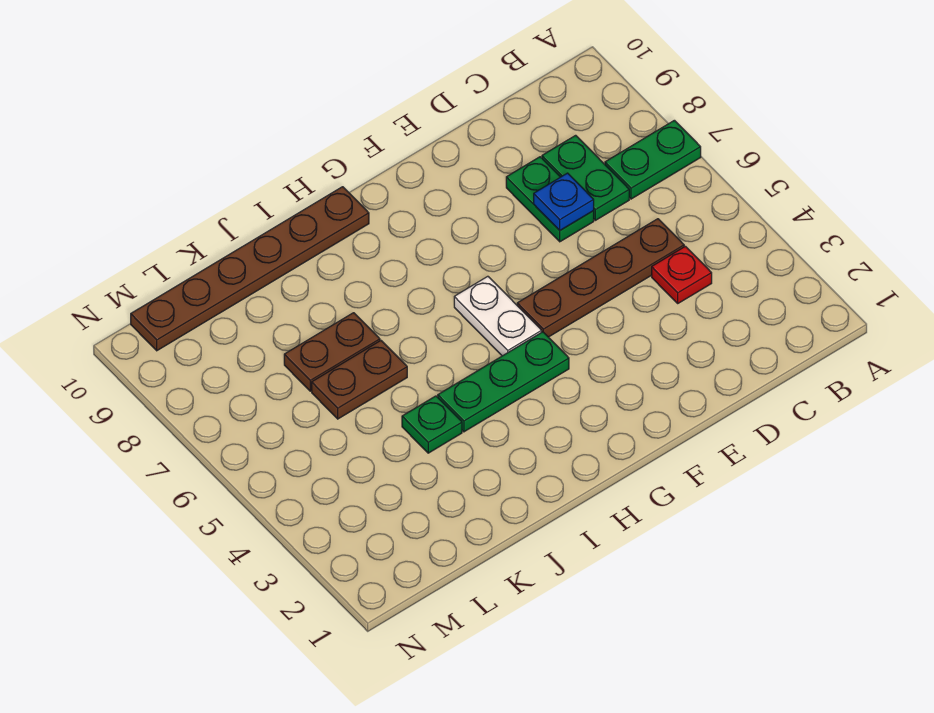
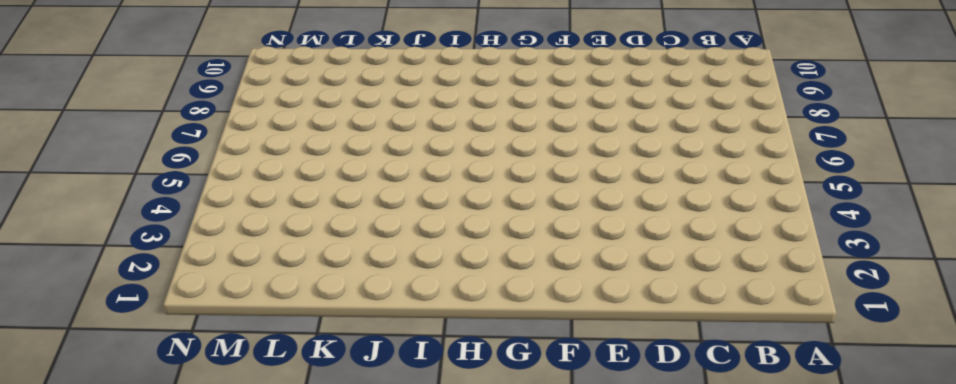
none -> green plate A7:B7 level 1
none -> red plate C4 level 1
none -> brown plate C5:F5 level 1

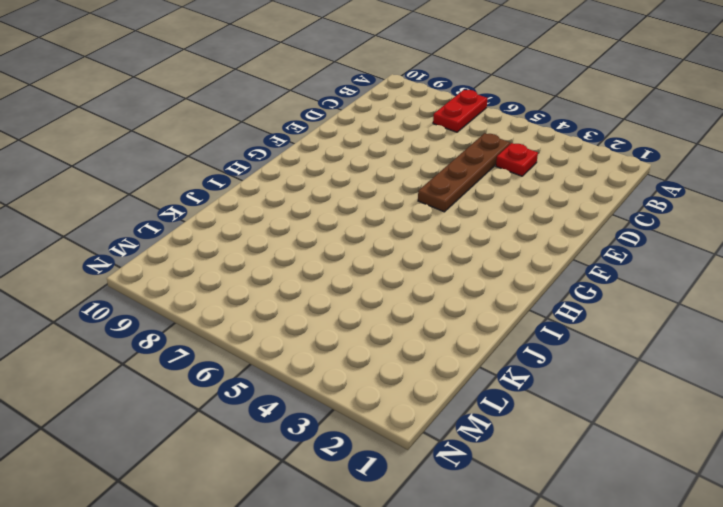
red plate A7:B7 level 1 -> green plate A7:B7 level 1
none -> green plate C7:C8 level 1
none -> green plate D7:D8 level 1
none -> green plate G4:I4 level 1

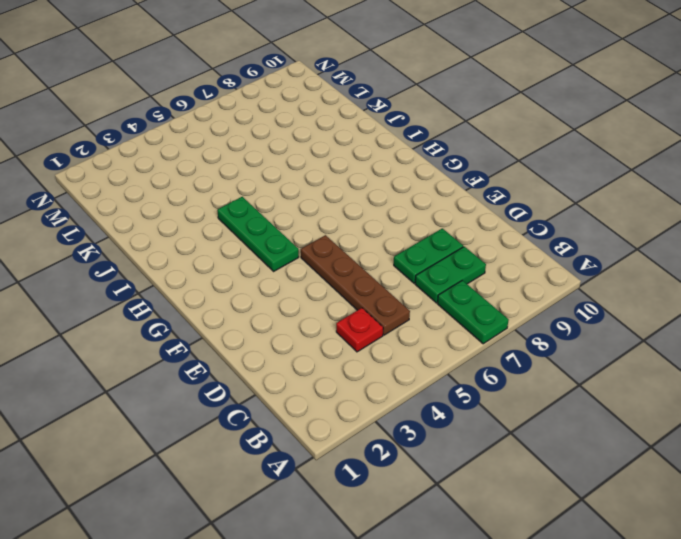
none -> white plate G5:G6 level 1
none -> brown plate H10:M10 level 1
none -> green plate J4 level 1

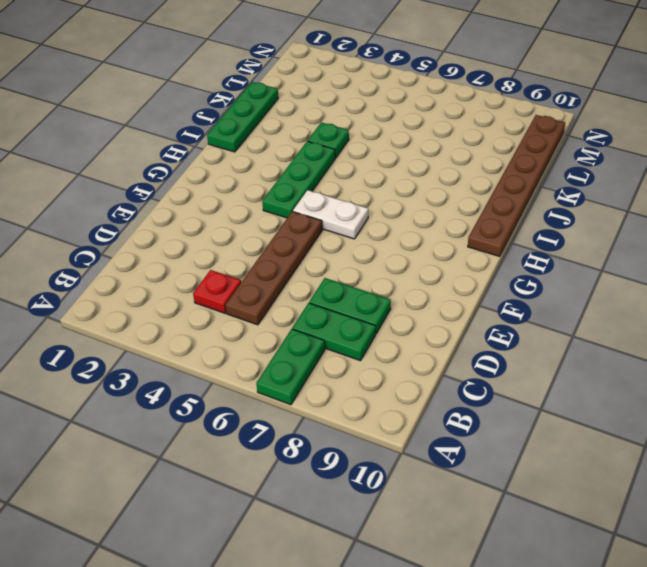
green plate I1:K1 level 1 -> none
none -> brown plate J6:K6 level 1
none -> brown plate J7:K7 level 1
none -> blue plate D7 level 2

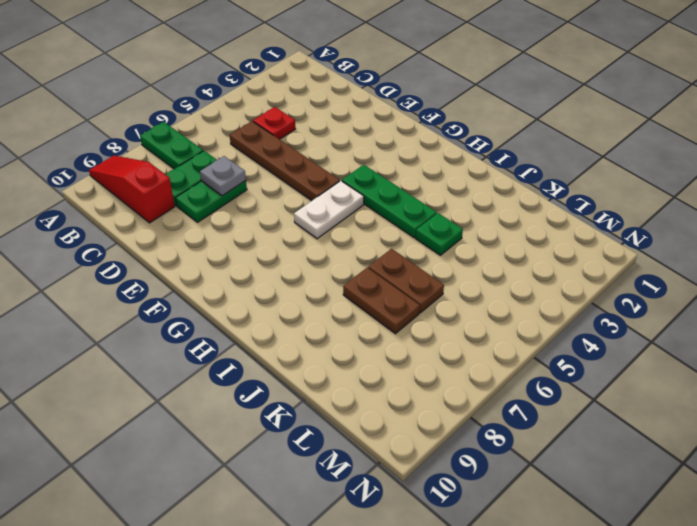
red slope A9:C9 level 1 top C -> none
grey plate D7 level 2 -> blue plate D7 level 2
none -> brown plate H10:M10 level 1

